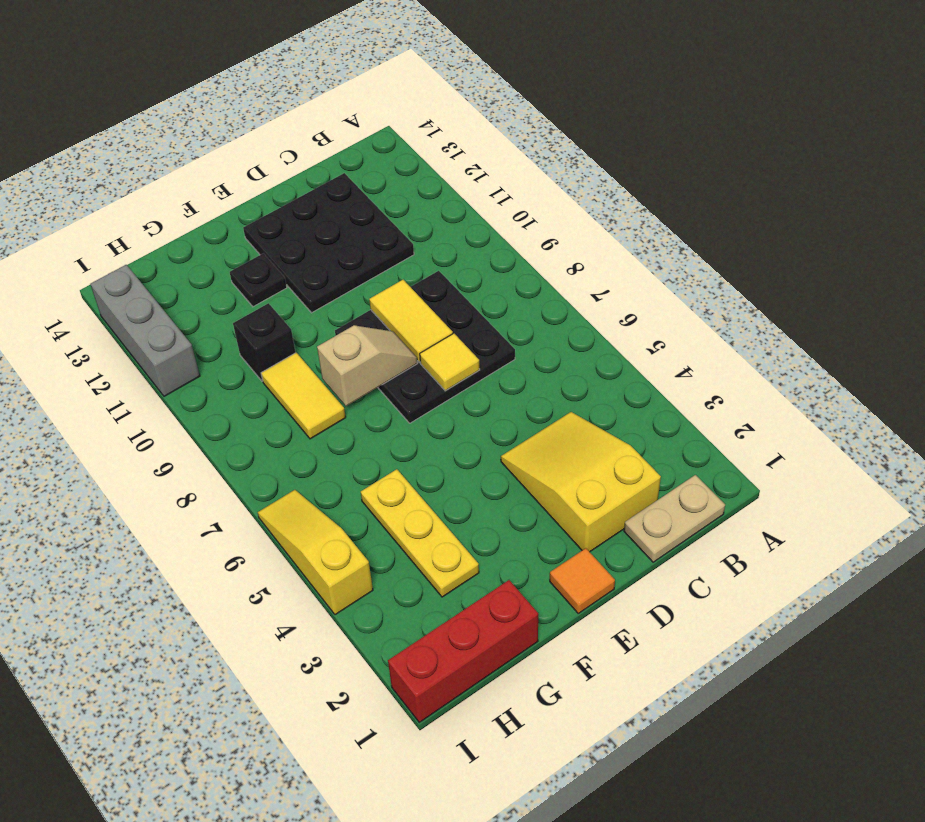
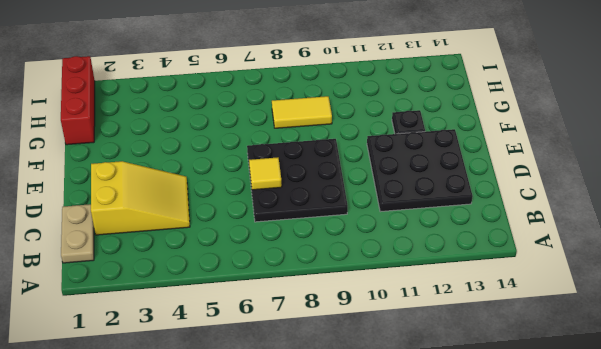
none -> orange tile E1 level 1
none -> yellow plate G3:G5 level 1
none -> black brick G10 level 1

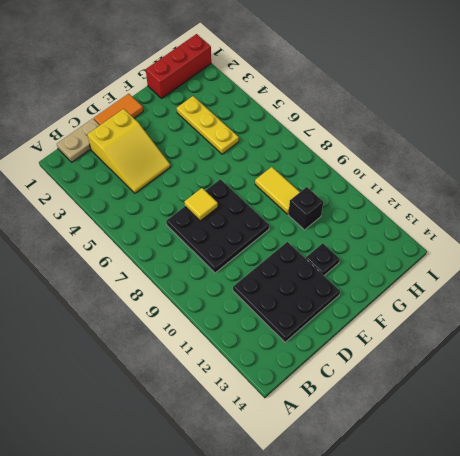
orange tile D1:E1 level 1 -> orange tile E1 level 1
none -> yellow slope I4:I6 level 1 top 4
none -> grey brick I11:I13 level 1
none -> yellow tile D8:D9 level 2

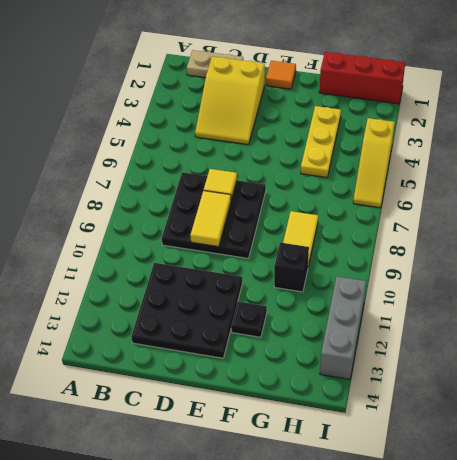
none -> tan slope E8:F8 level 2 top F

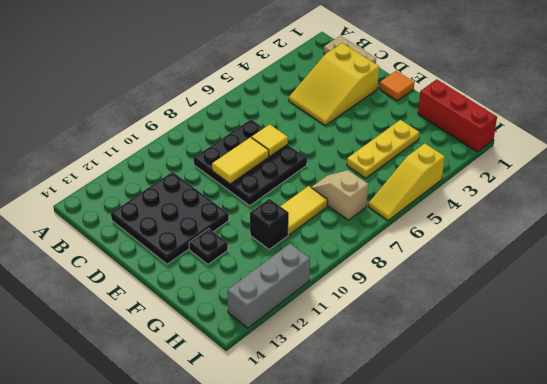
tan slope G7:H7 level 1 top H -> tan slope E8:F8 level 2 top F

